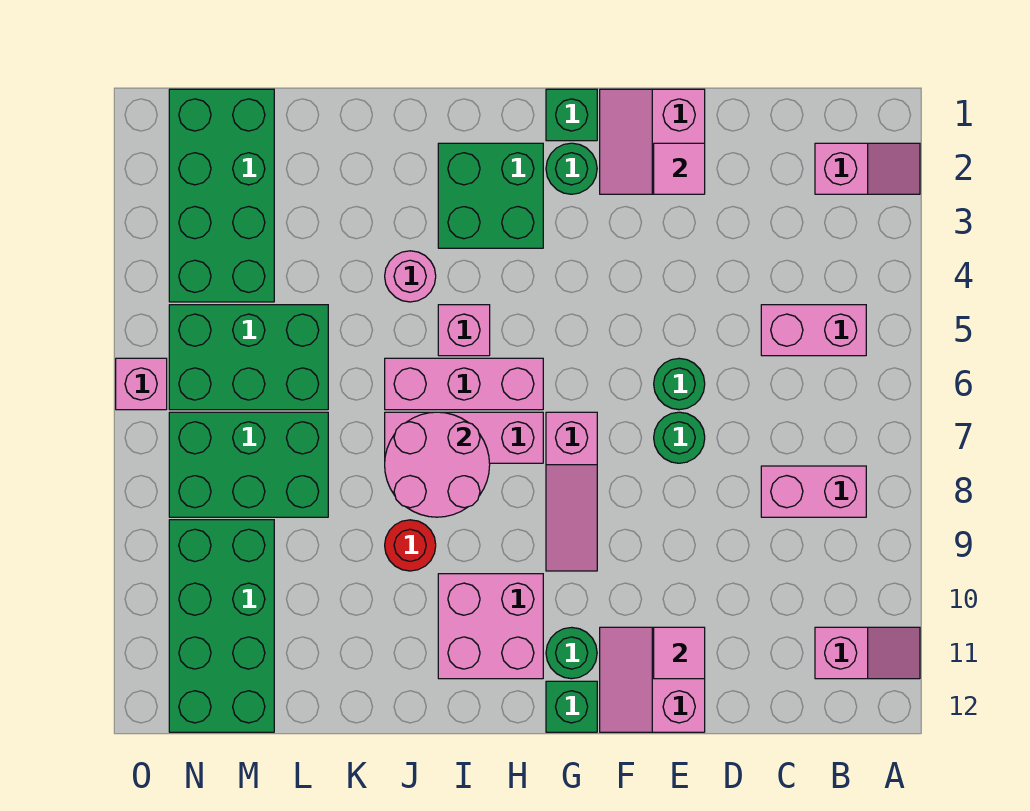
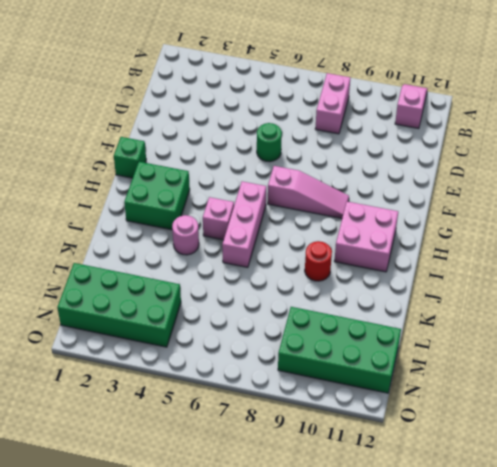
none -> pink slope A2:B2 level 1 top B
none -> pink brick B5:C5 level 1
none -> pink slope E1:F2 level 1 top E

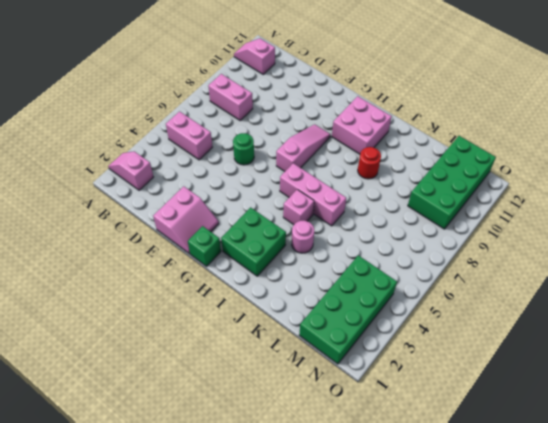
none -> green round brick E7 level 1
none -> pink slope E11:F12 level 1 top E
none -> green round brick G2 level 1

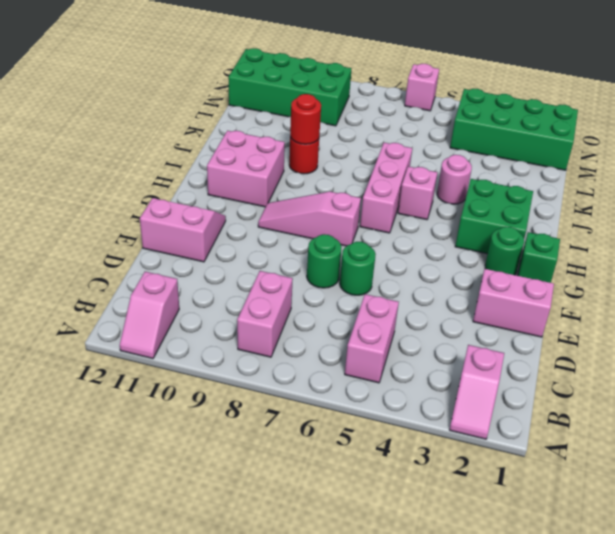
red round brick J9 level 2 -> none
none -> green round brick G11 level 1
none -> green brick G12 level 1
none -> pink brick H7:J7 level 1

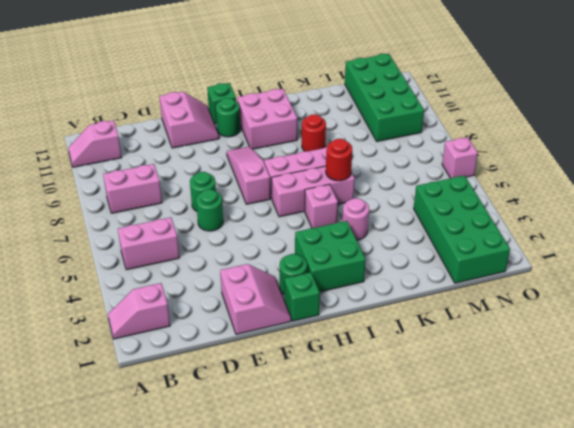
red round brick J6 level 2 -> none
none -> green brick L5:N6 level 1
none -> green brick L7:N8 level 1
none -> pink tile E2 level 2

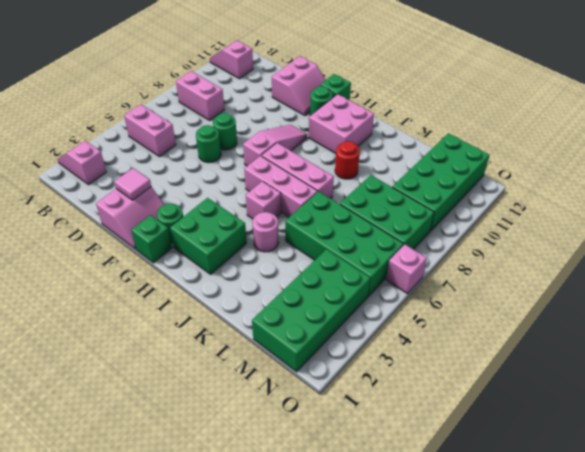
green brick K5:N6 level 1 -> green brick L5:N6 level 1
none -> pink tile E11 level 2
none -> pink round brick I7:J8 level 2

